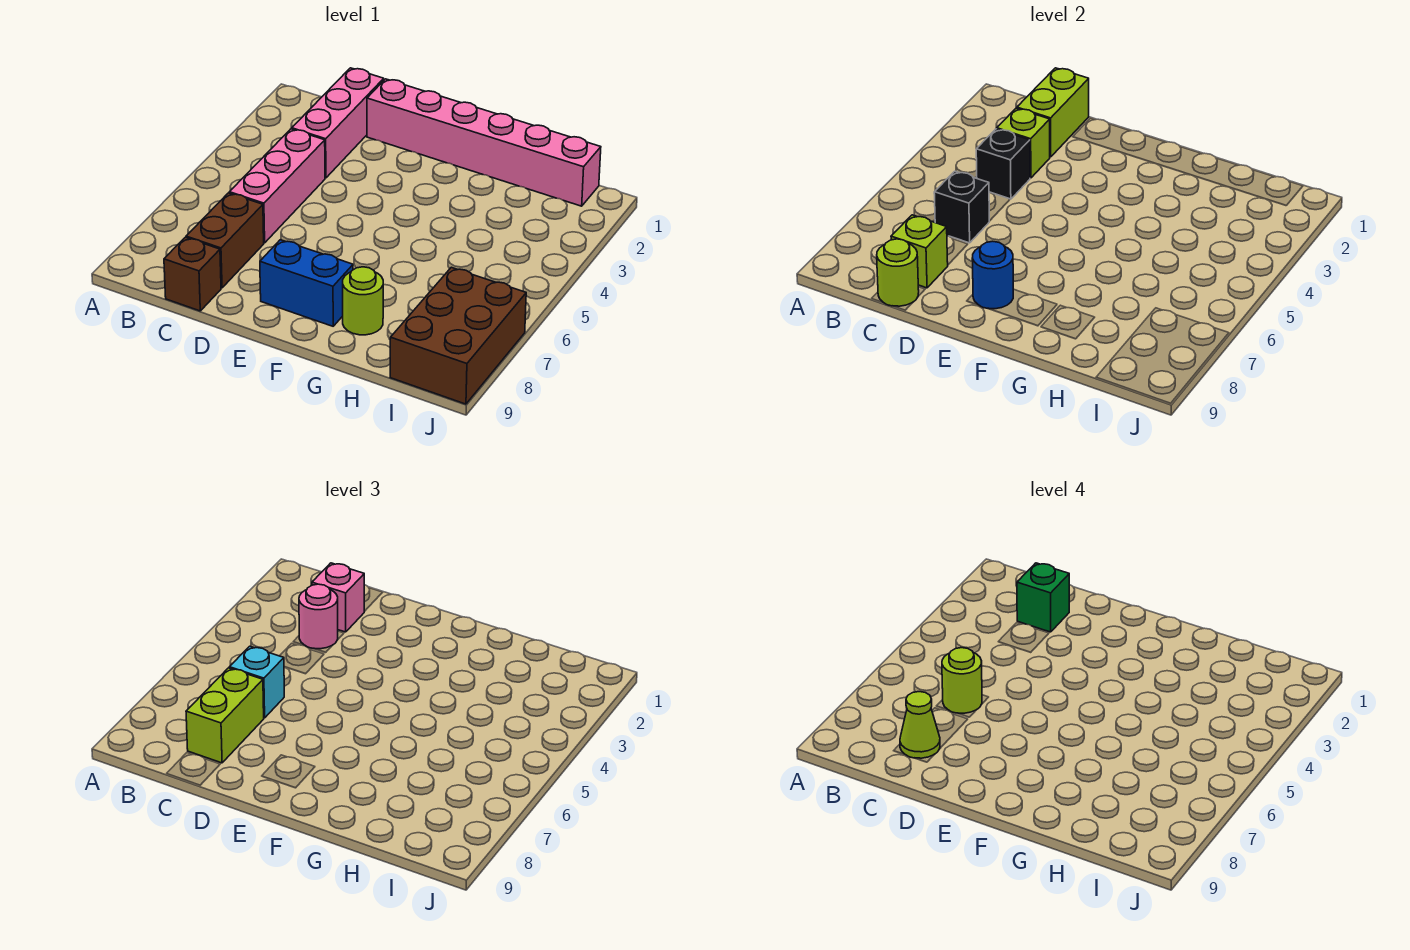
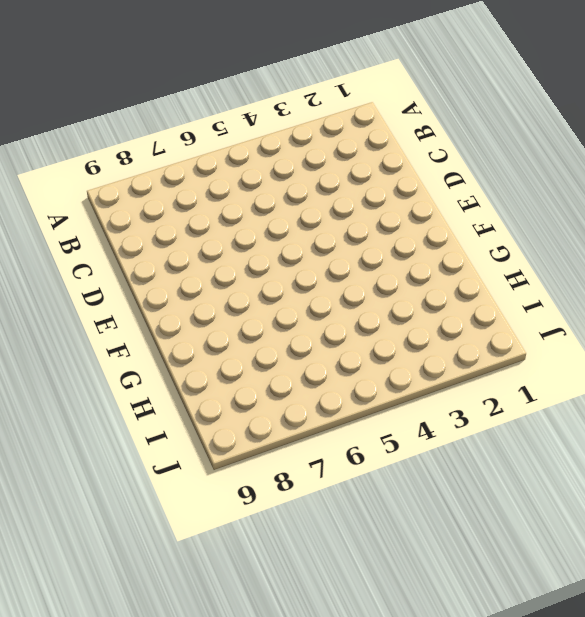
none -> pink brick C1:C3 level 1
none -> pink brick C4:C6 level 1
none -> brown brick C7:C8 level 1

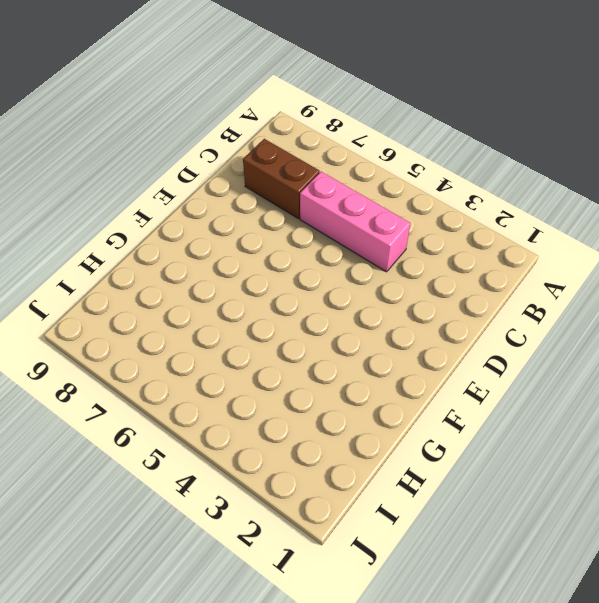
none -> pink brick C1:C3 level 1
none -> brown brick C9 level 1
none -> pink brick D1:I1 level 1

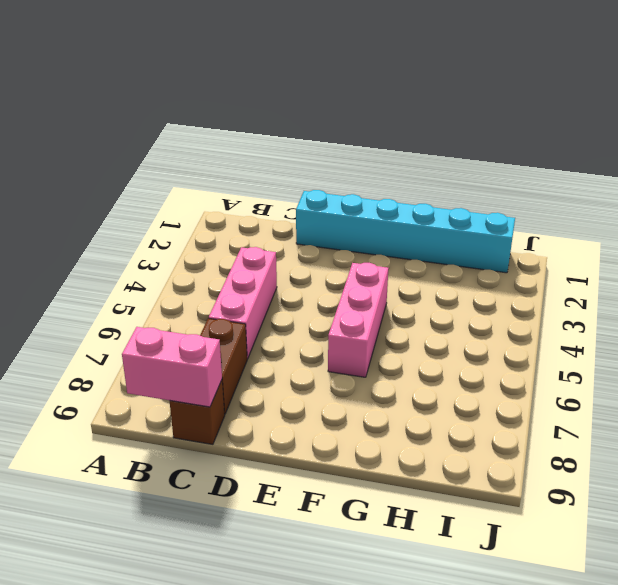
pink brick B9:C9 level 2 -> lime round brick C9 level 2
cyan brick D1:I1 level 1 -> pink brick D1:I1 level 1
pink brick F4:F6 level 1 -> pink brick C1:C3 level 1
none -> blue brick E8:F8 level 1
none -> lime round brick G8 level 1
none -> brown brick I7:J9 level 1

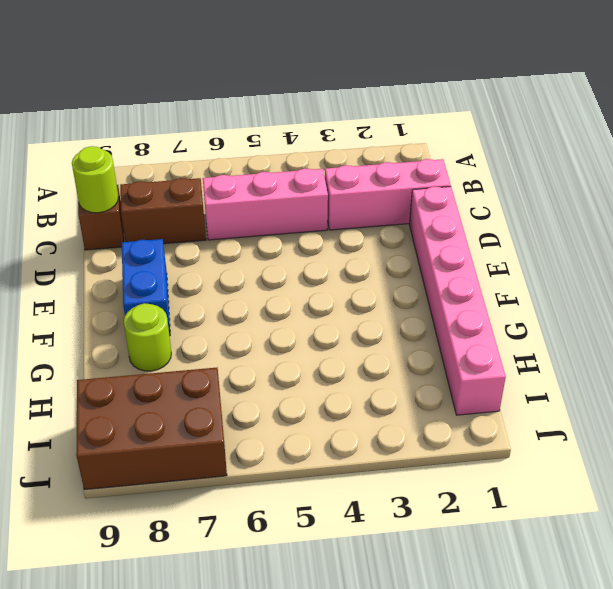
none -> lime brick C1:C2 level 2
none -> lime brick C3 level 2
none -> black brick C4 level 2

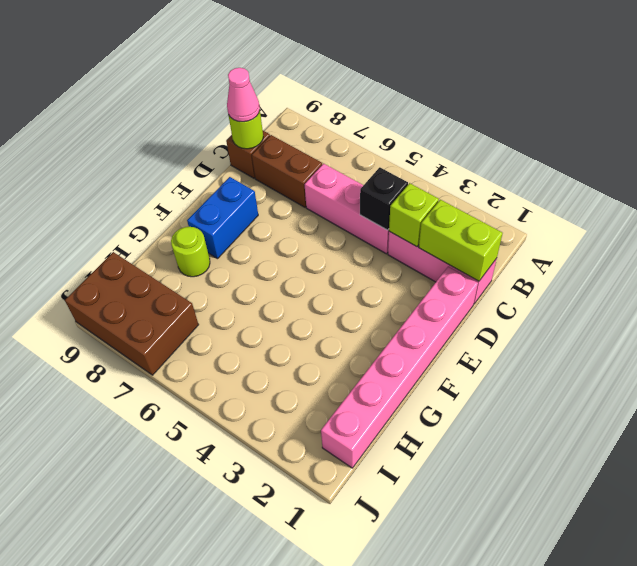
pink cone C9 level 3 -> none
none -> black brick C6 level 2
none -> lime brick C8 level 2
none -> blue round brick E8 level 2

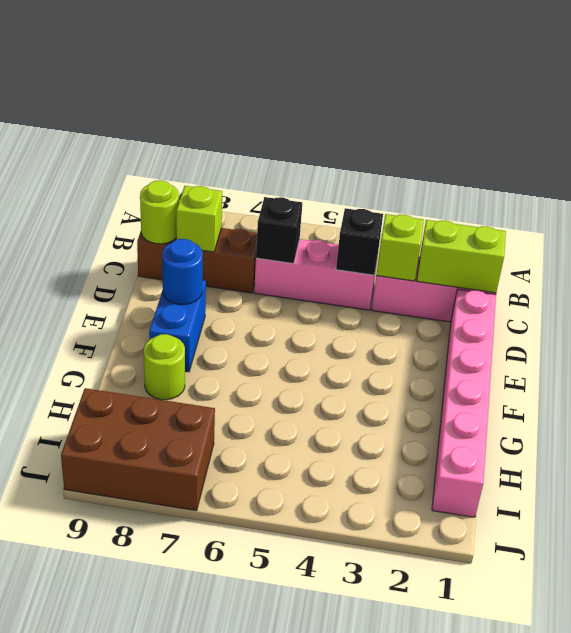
none -> pink brick C2 level 3
none -> pink round brick C3 level 3
none -> cyan brick C6 level 3

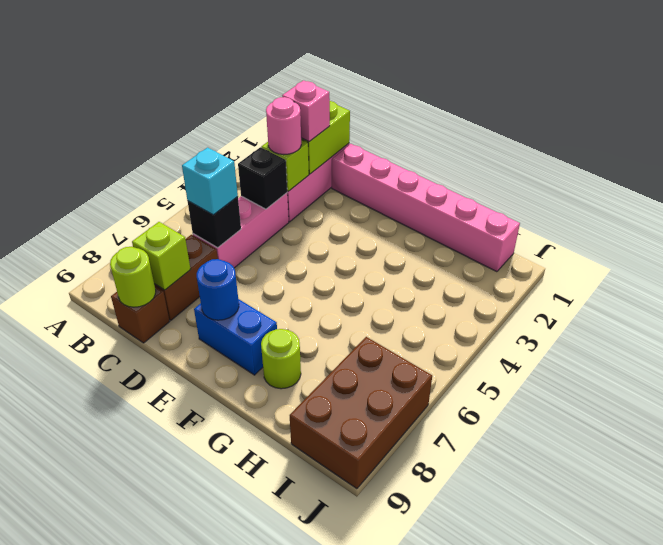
none -> lime brick C7:C8 level 3
none -> green brick C2 level 4
none -> lime round brick C6 level 4

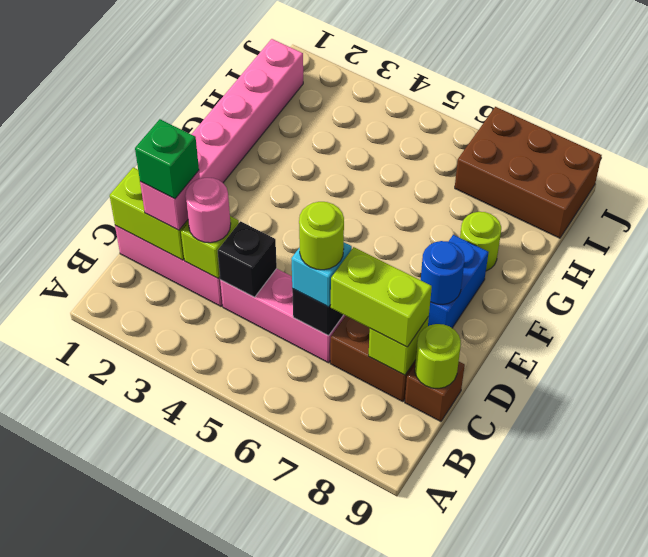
none -> lime cone C8 level 4

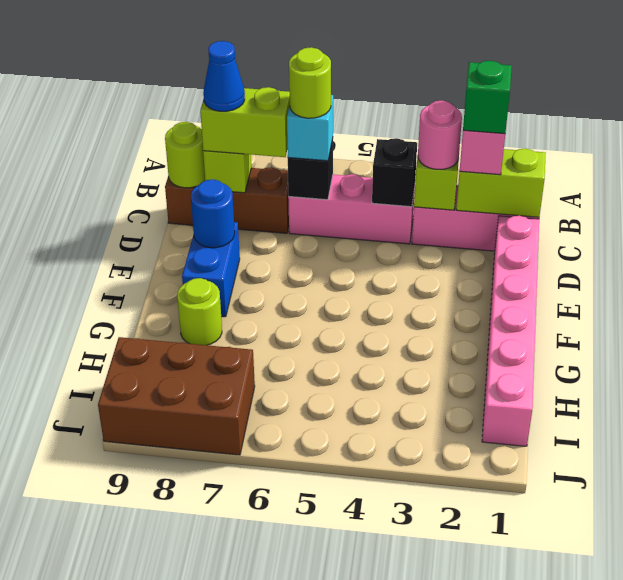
blue cone C8 level 4 -> lime cone C8 level 4

